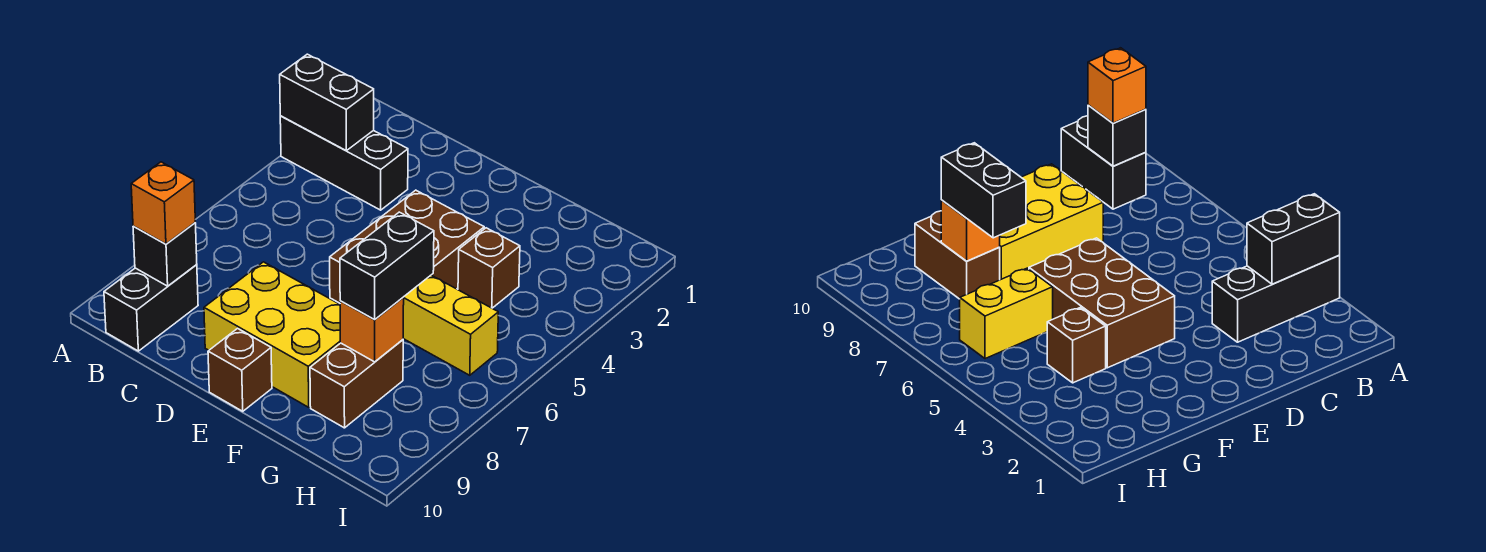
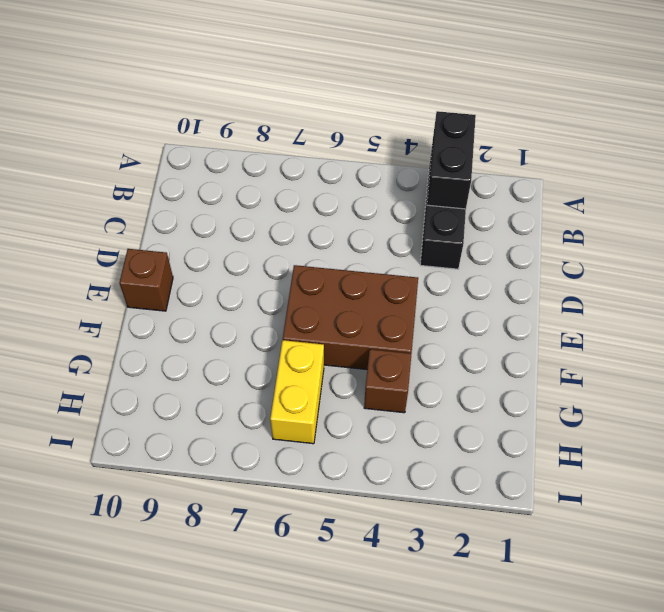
none -> black brick B9:B10 level 1
none -> yellow brick D8:F9 level 1
none -> brown brick G8:G9 level 1

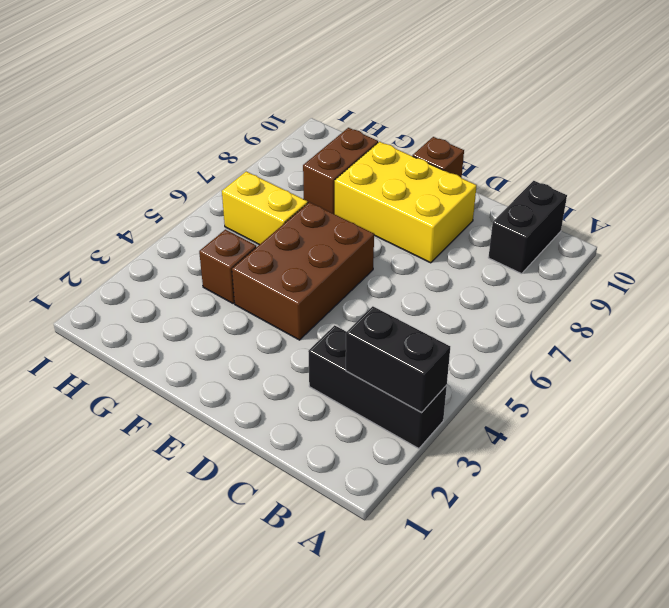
none -> black brick B9 level 2
none -> orange brick G8 level 2
none -> orange brick B9 level 3

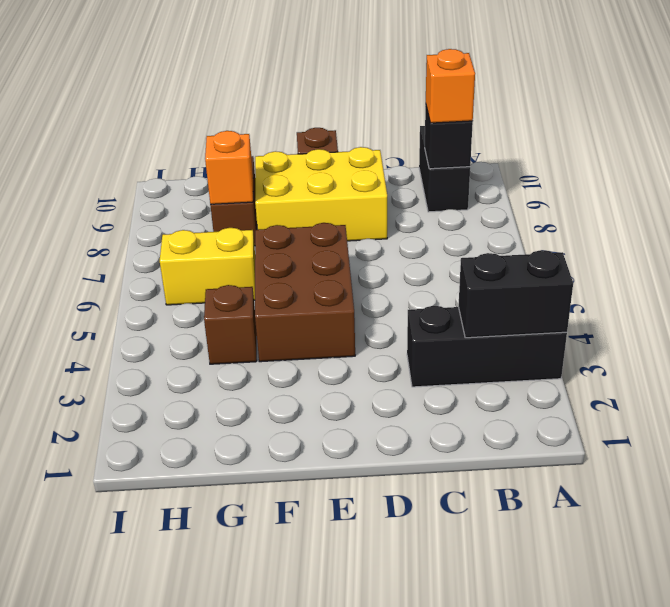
none -> black brick G7:G8 level 3

